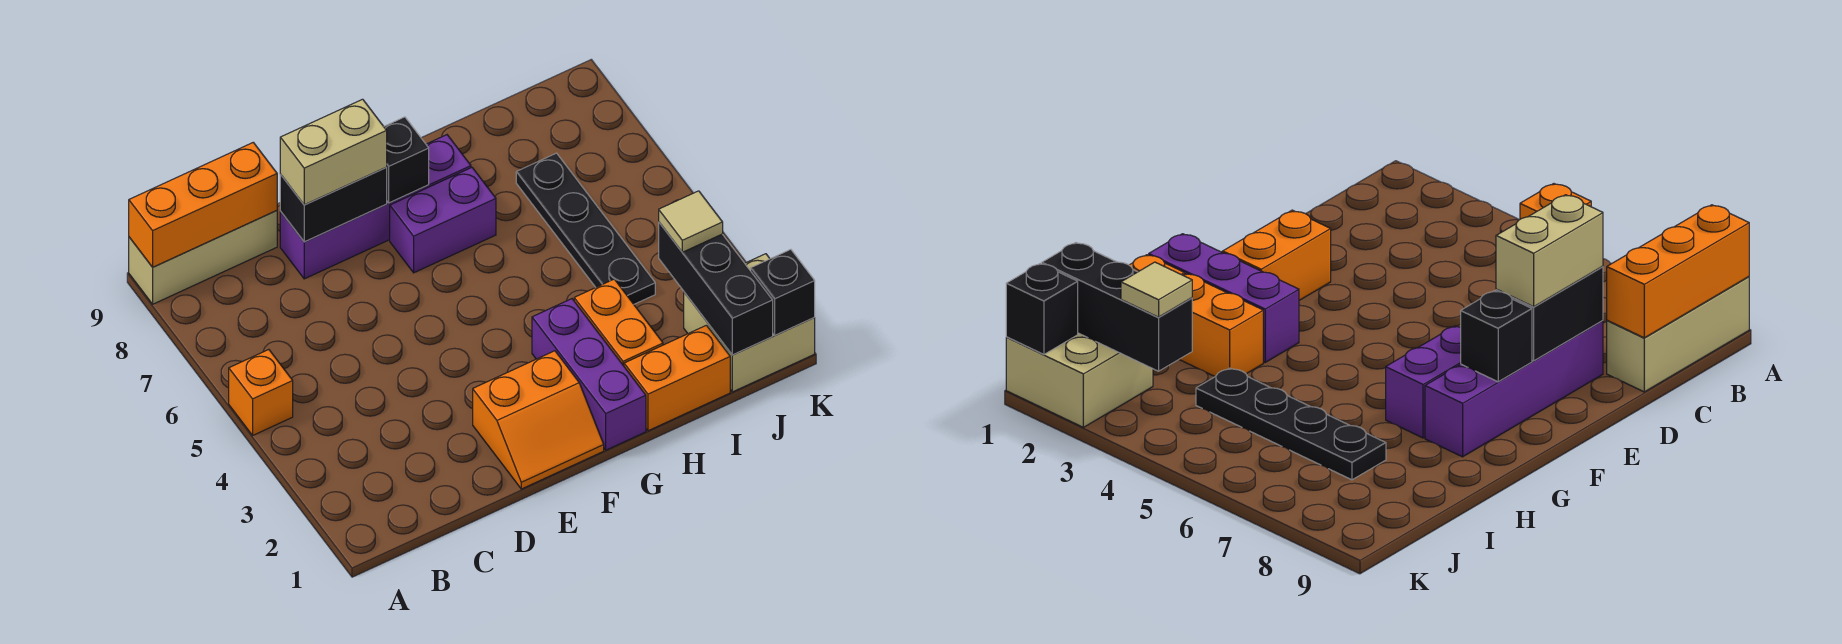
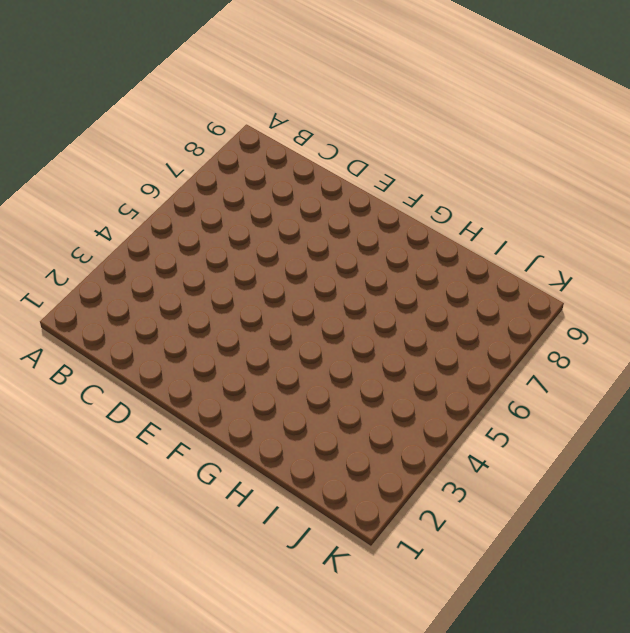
none -> orange brick A5 level 1
none -> tan brick A9:C9 level 1
none -> purple brick D8:G8 level 1

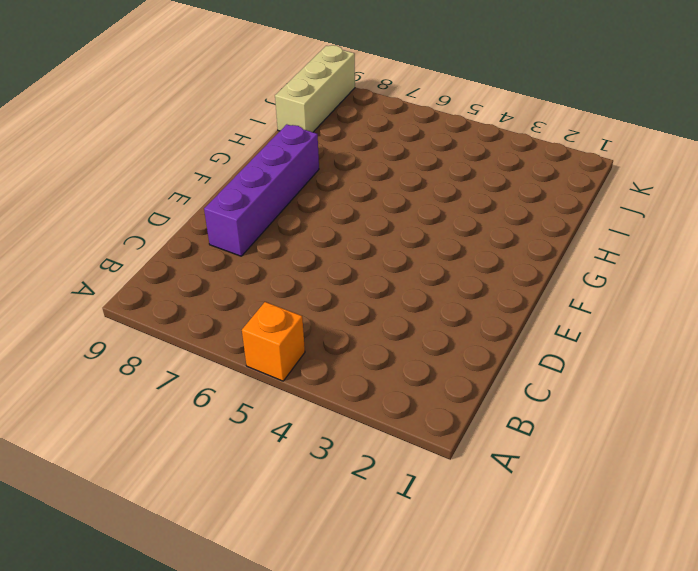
tan brick I9:K9 level 1 -> tan brick A9:C9 level 1
none -> orange slope E1:F2 level 1 top 2
none -> purple brick F7:G7 level 1
none -> purple brick G1:G3 level 1

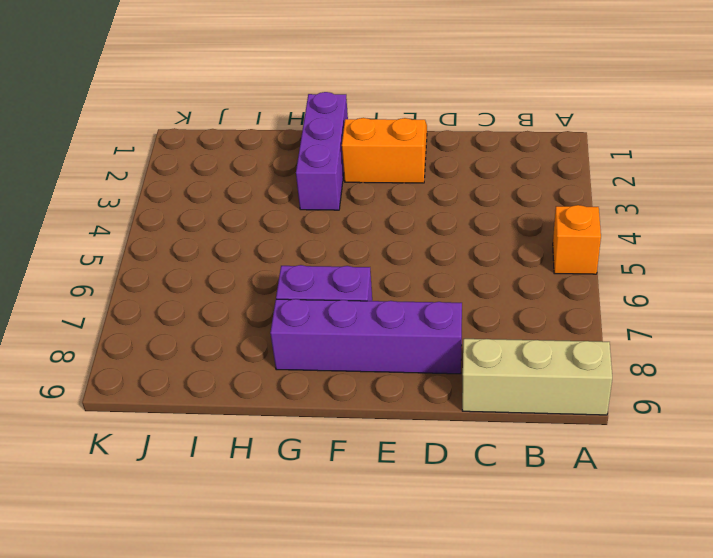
none -> orange brick H1:I1 level 1
none -> orange brick H2:H3 level 1
none -> black plate I4:I7 level 1

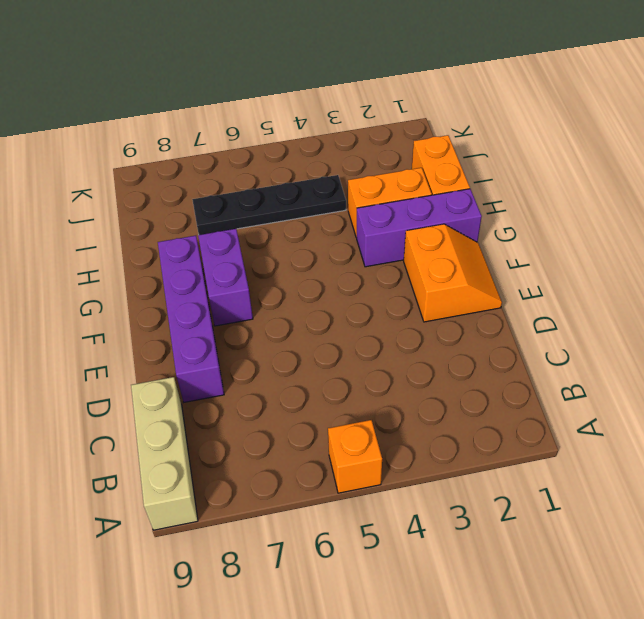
none -> tan brick J1:K2 level 1
none -> orange brick A9:C9 level 2
none -> black brick D8:E8 level 2

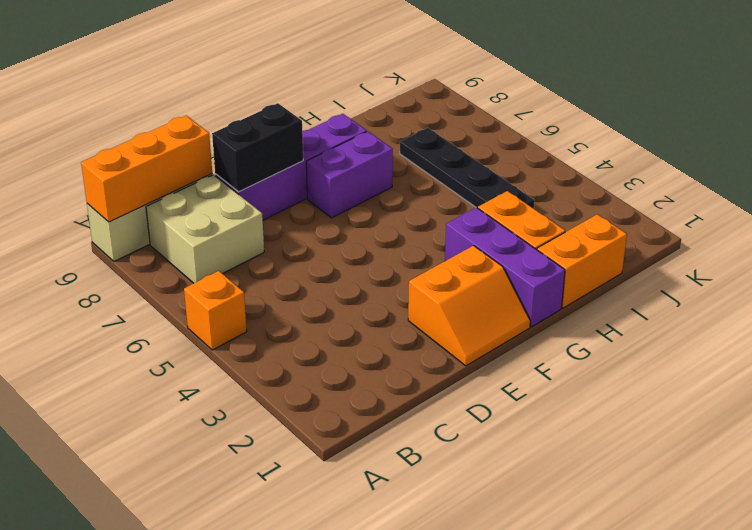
tan brick B7:C8 level 1 -> tan brick J1:K2 level 1
none -> black brick F8 level 2
none -> black brick J1:J3 level 2
none -> black brick K1 level 2

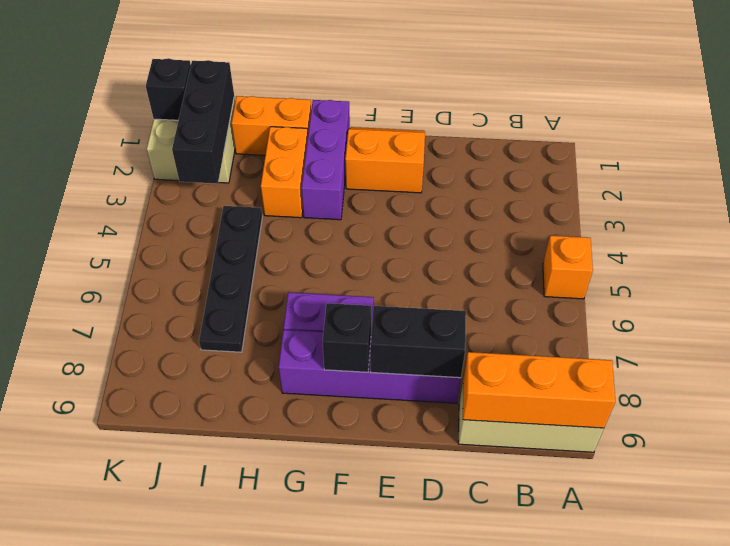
none -> tan brick D8:E8 level 3
none -> tan tile J3 level 3

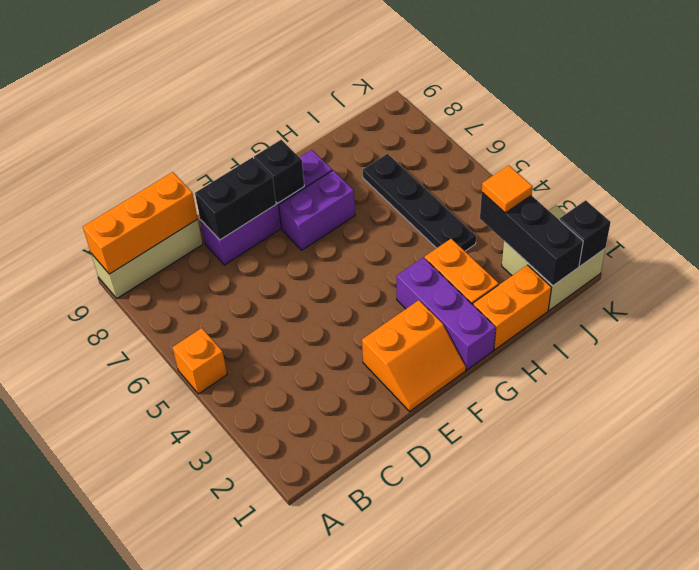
orange tile J3 level 3 -> tan tile J3 level 3
none -> tan brick D8:E8 level 3

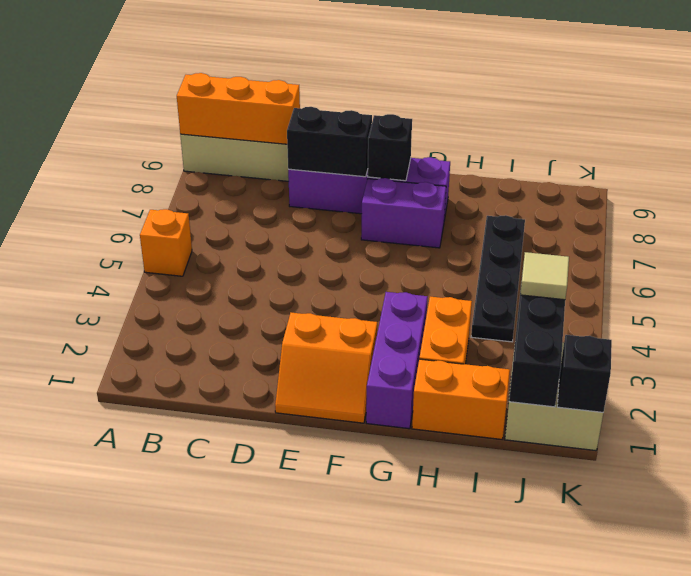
none -> tan brick D8:E8 level 3

